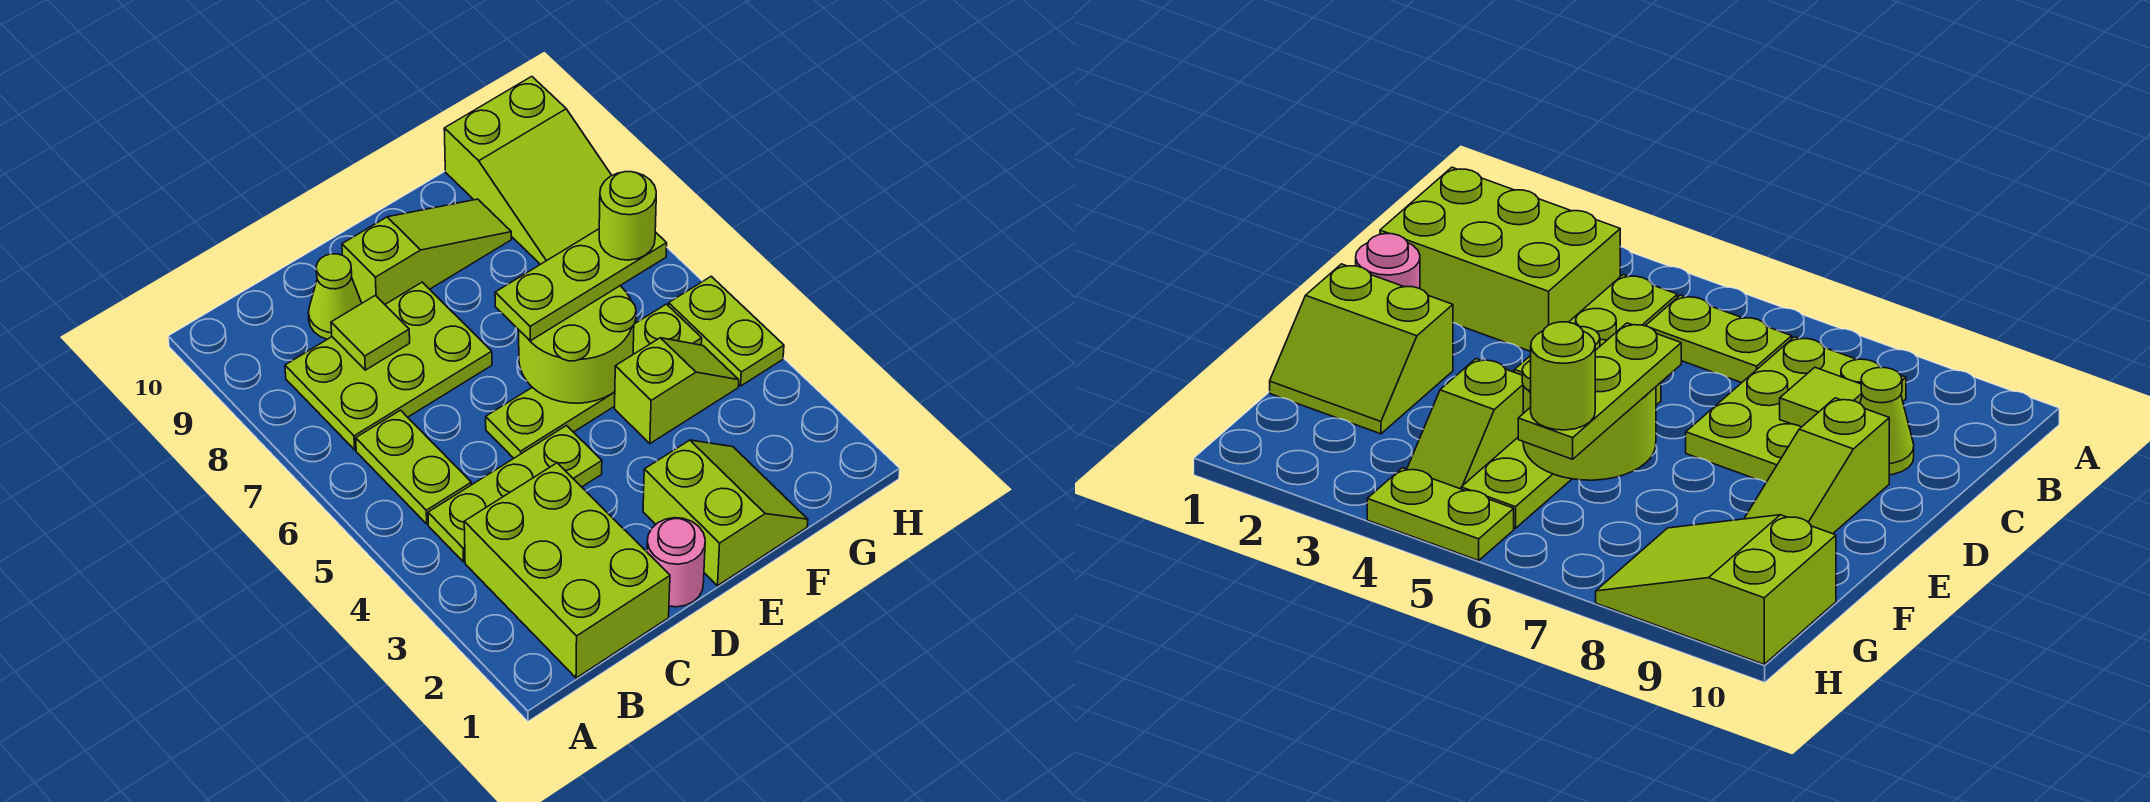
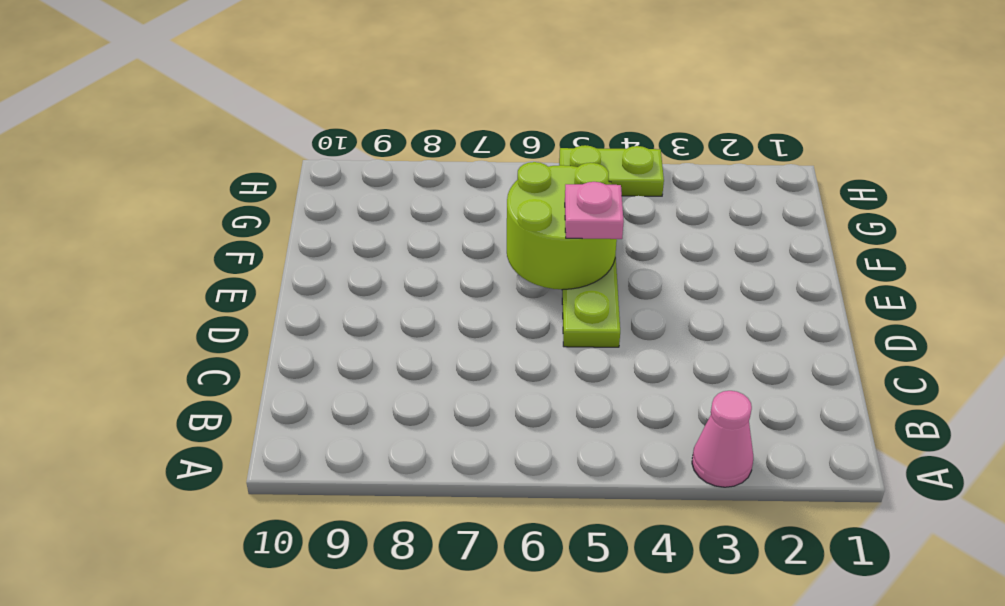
pink cone A3 level 1 -> none
pink plate E5 level 3 -> none
none -> lime brick B1:C3 level 1
none -> lime plate B4:D4 level 1
none -> lime plate B5:B6 level 1

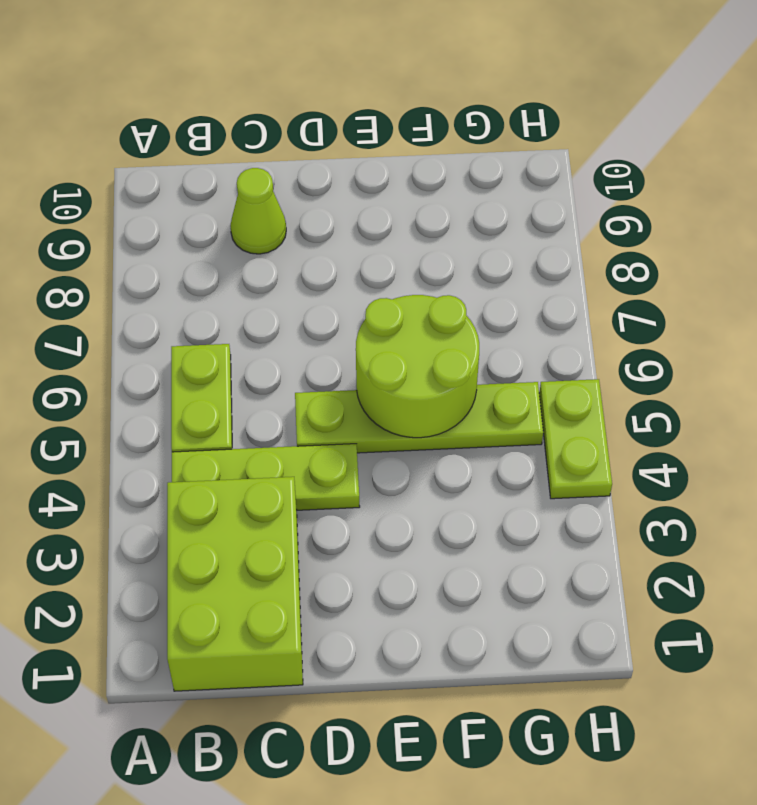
none -> lime plate B7:D8 level 1
none -> pink round brick D1 level 1
none -> lime slope D9:F9 level 1 top D

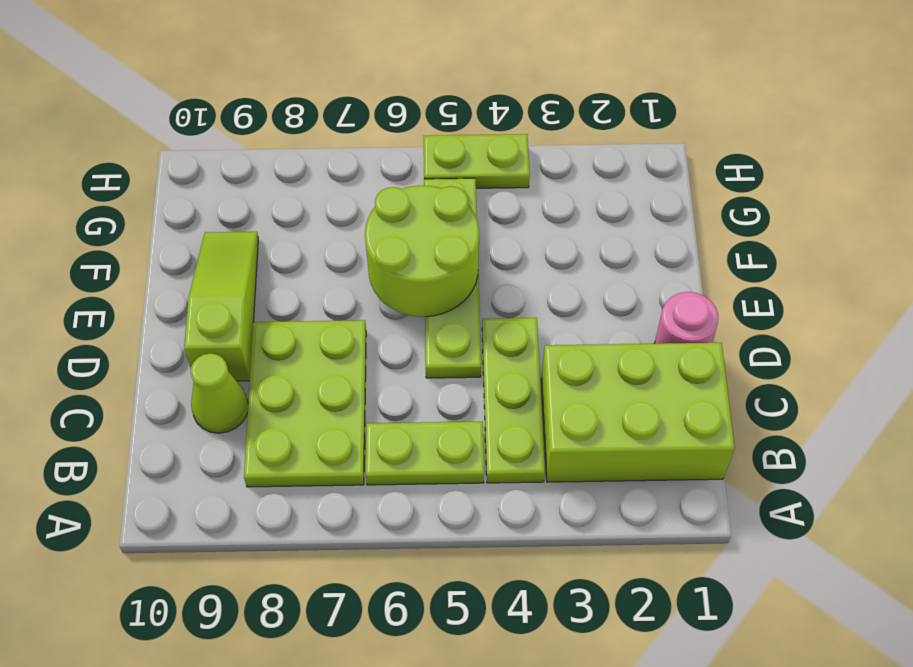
none -> lime slope E1:F2 level 1 top E
none -> lime slope F4:G4 level 1 top F
none -> lime slope G8:H10 level 1 top 10

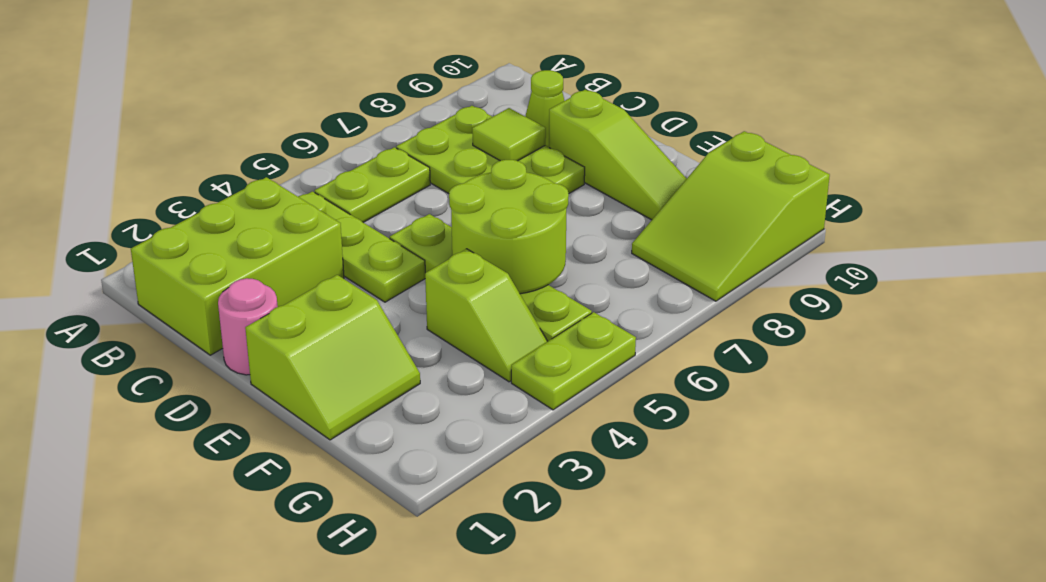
none -> lime plate E6:G6 level 3
none -> lime round brick G6 level 4

